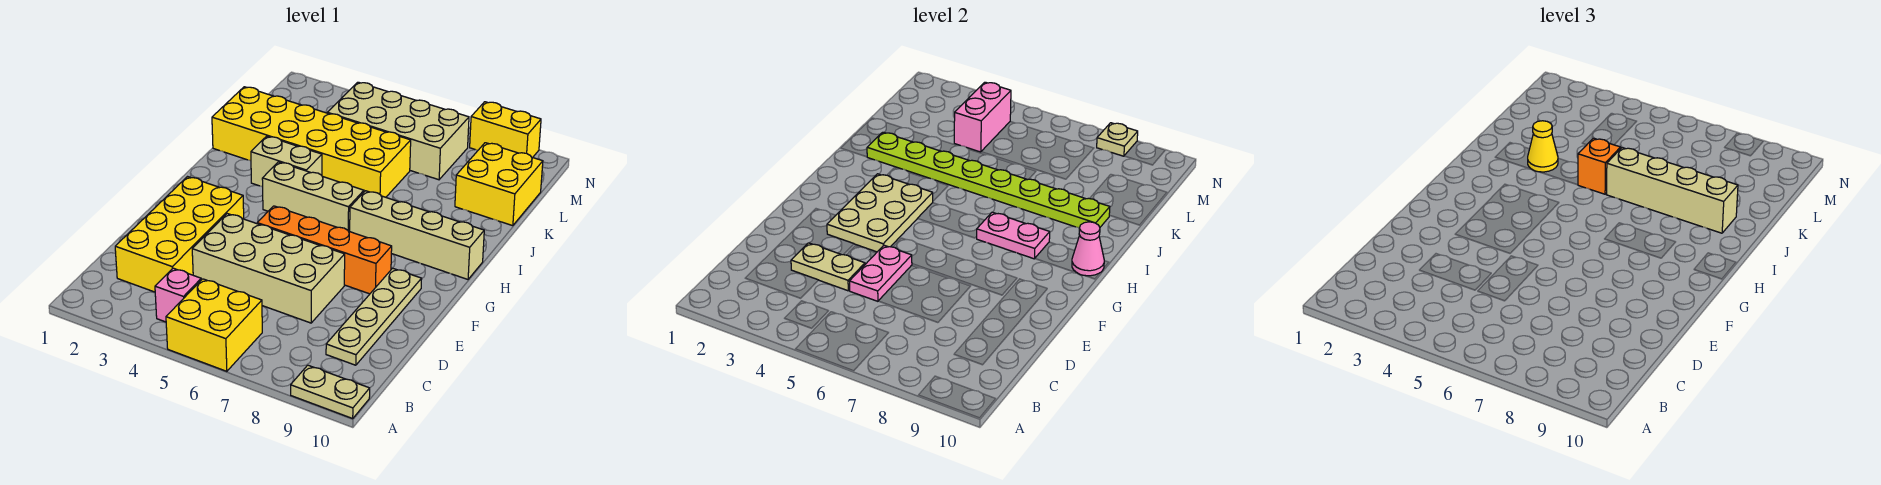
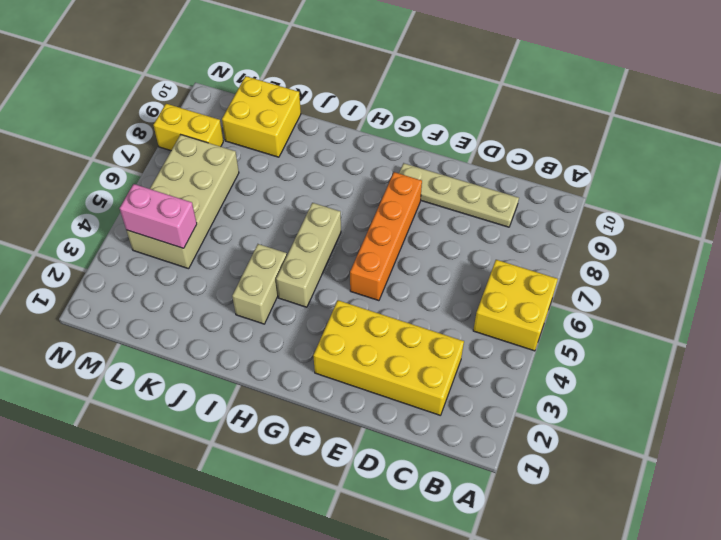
yellow brick M8:N8 level 1 -> yellow brick N8:N9 level 1
none -> tan plate A9:A10 level 1
none -> pink brick B4 level 1
none -> tan brick D4:E7 level 1

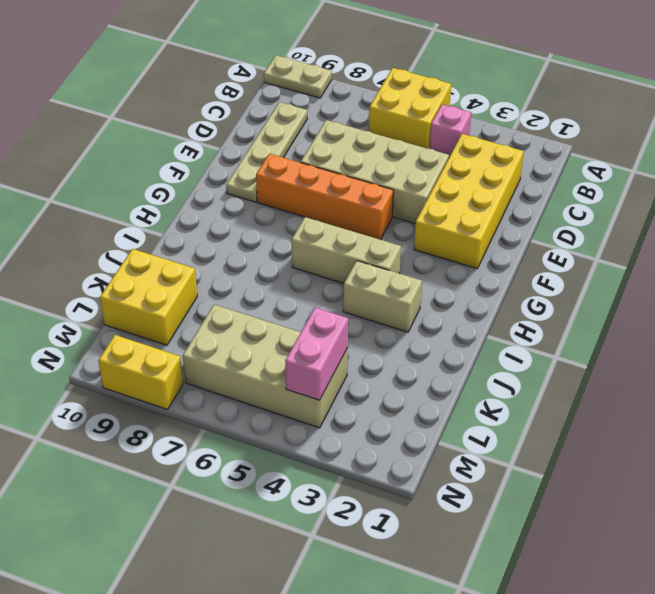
none -> tan brick H7:H10 level 1
none -> yellow brick J1:K6 level 1
none -> tan plate D3:D4 level 2

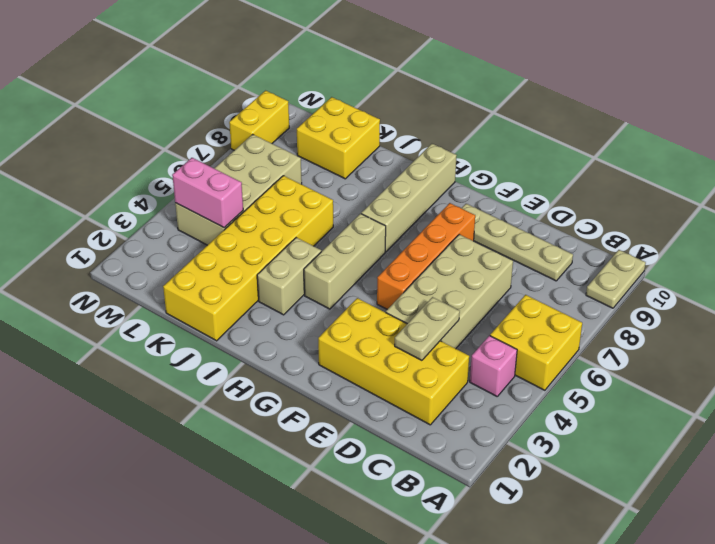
none -> pink plate D5:E5 level 2
none -> tan plate F3:H4 level 2
none -> pink plate H7:H8 level 2

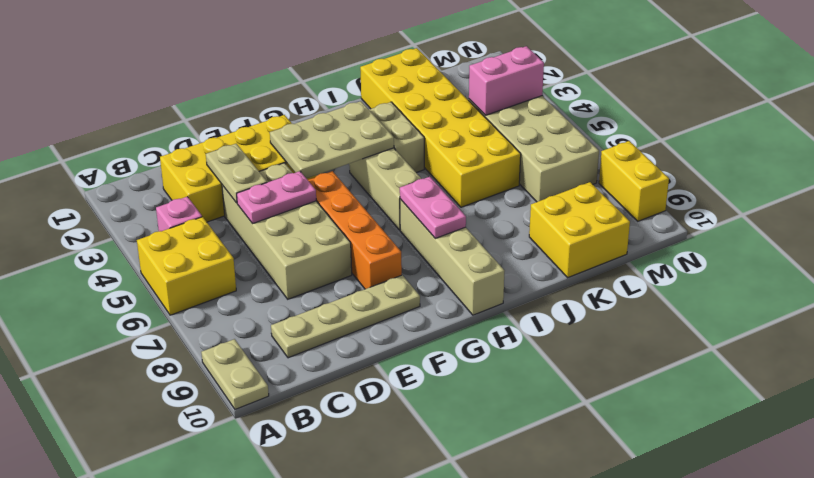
none -> pink cone H10 level 2
none -> lime plate J2:J9 level 2
none -> tan plate N8 level 2

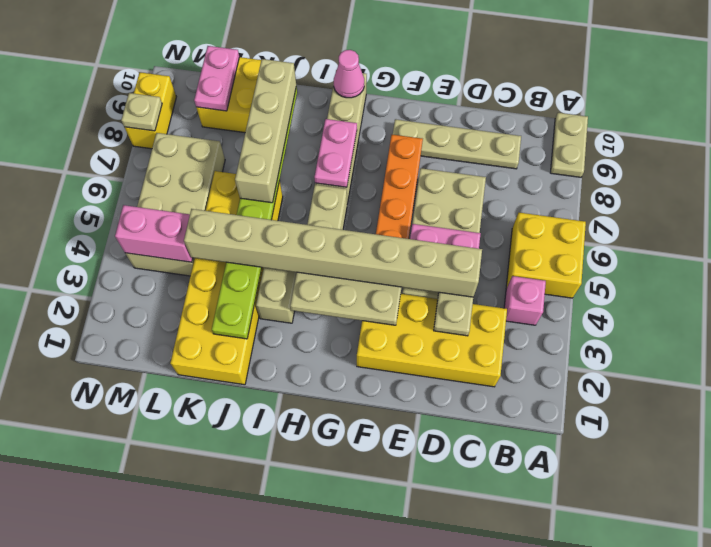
tan brick D4:K4 level 3 -> none
pink plate L9:L10 level 2 -> none
none -> yellow cone J3 level 3
none -> orange brick J5 level 3

